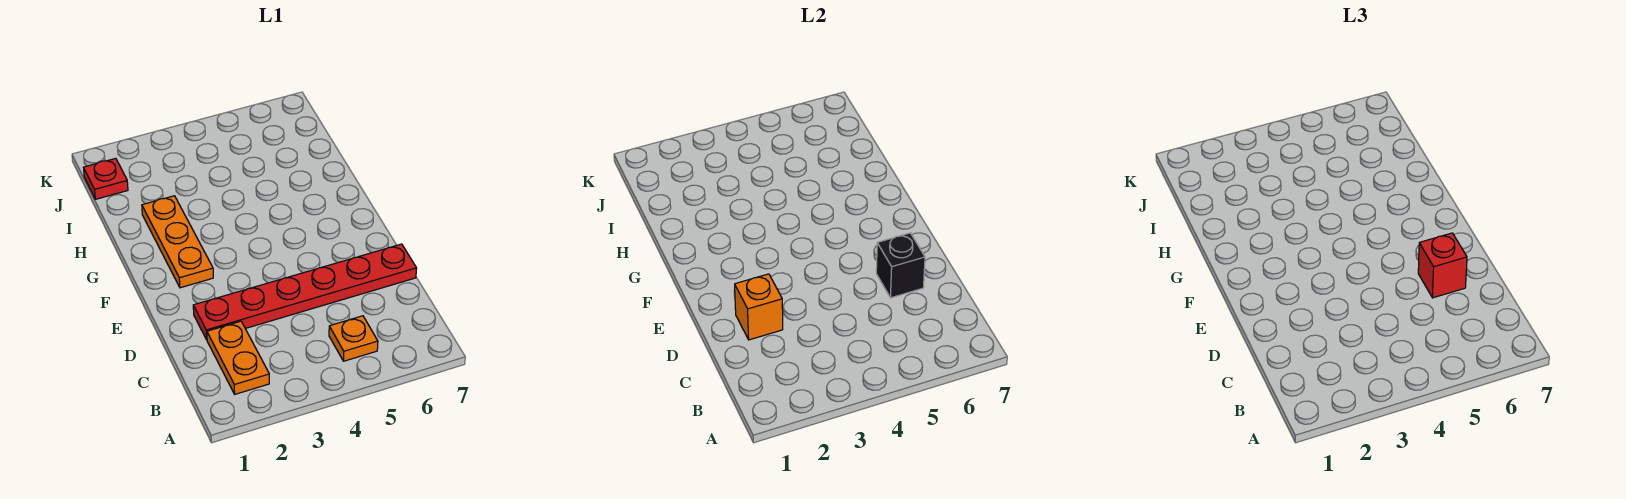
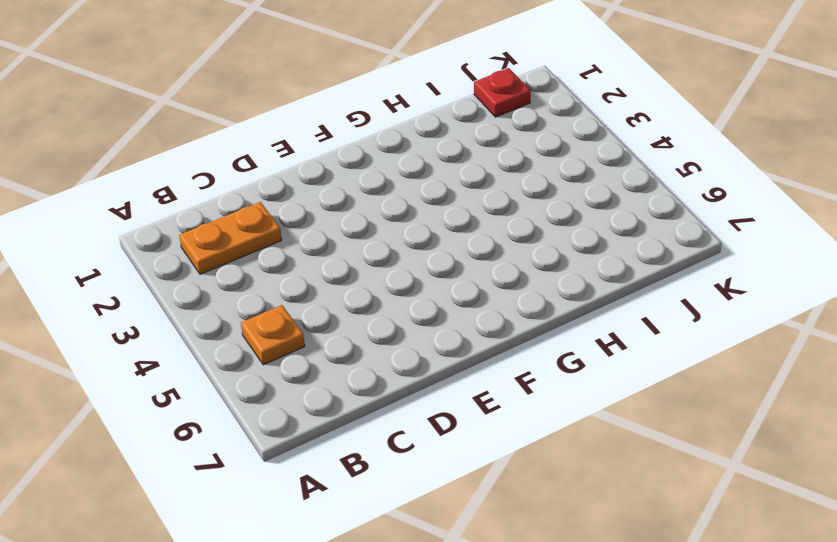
none -> red plate D2:D7 level 1
none -> orange plate F2:H2 level 1

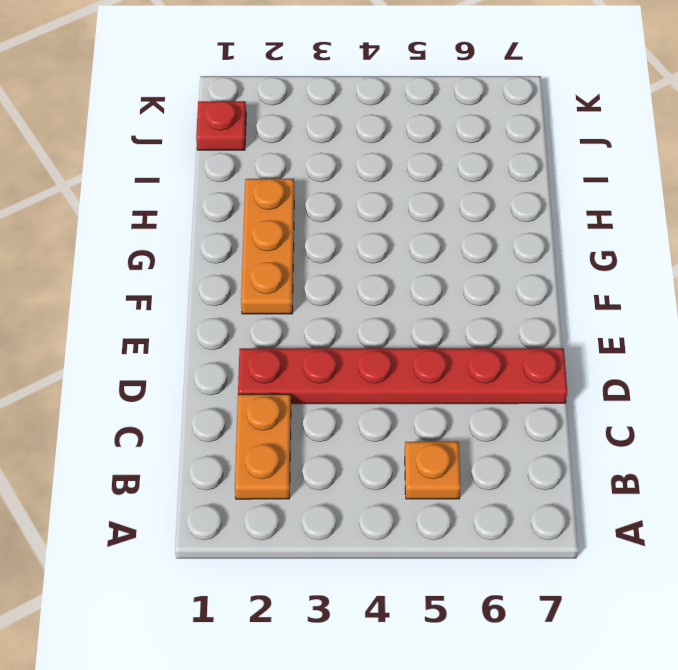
none -> orange brick D2 level 2
none -> black brick D6 level 2

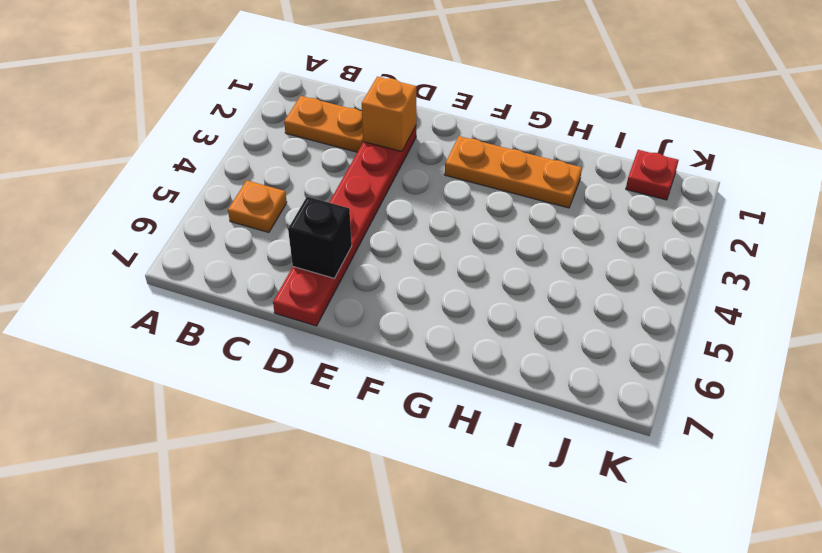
none -> red brick D6 level 3

